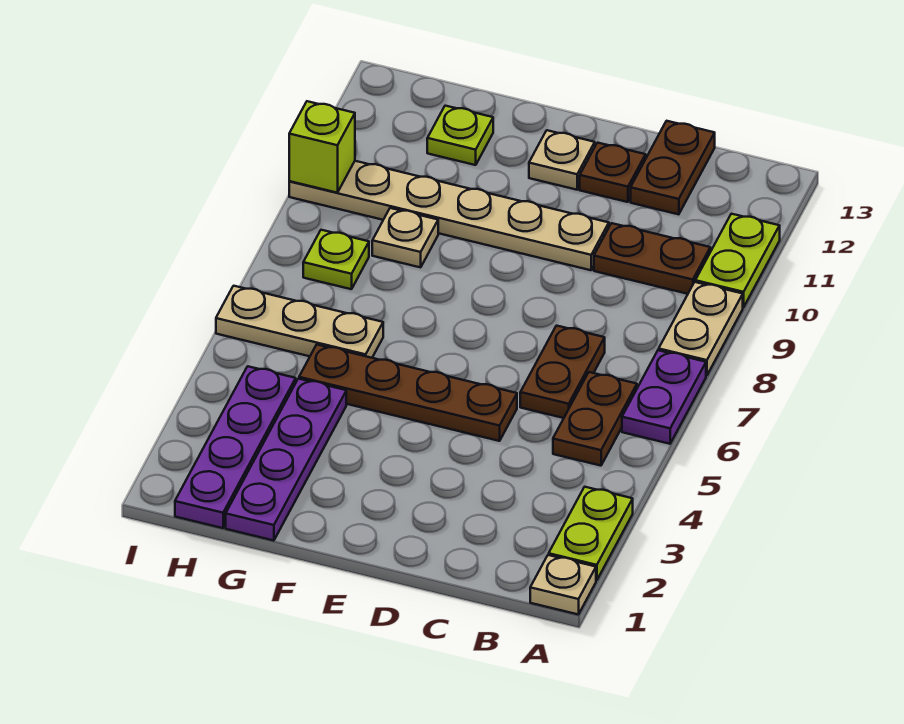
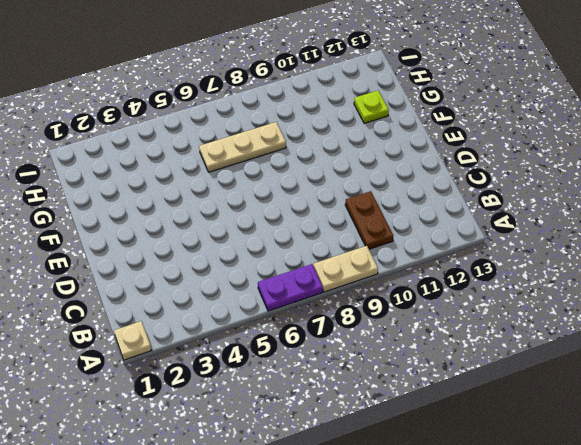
tan plate G6:G8 level 1 -> tan plate G6:I6 level 1
none -> lime plate A2:A3 level 1
none -> lime plate A10:A11 level 1
none -> brown plate B5:B6 level 1

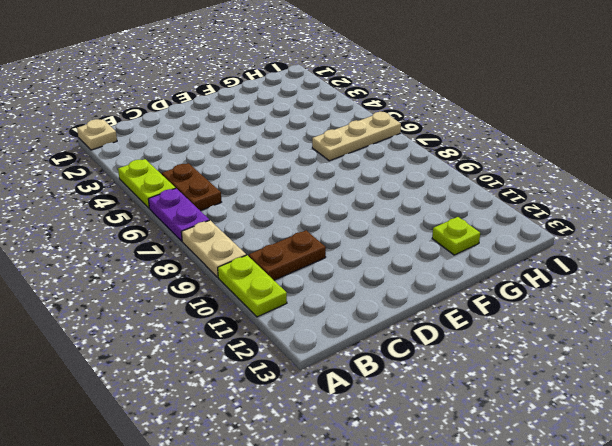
lime plate A4:A5 level 1 -> lime plate A2:A3 level 1
none -> brown plate C6:C7 level 1
none -> brown plate C12:C13 level 1
none -> brown plate D5:G5 level 1

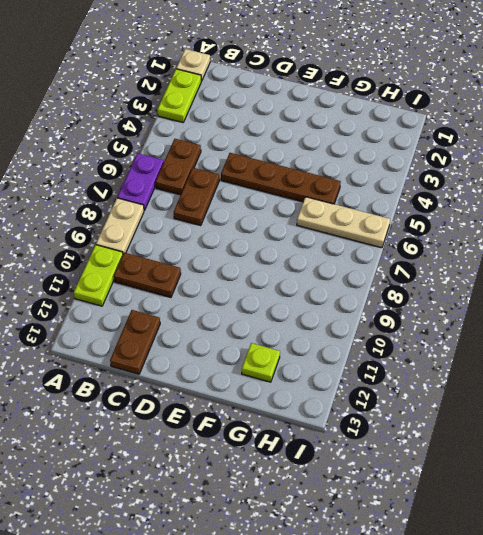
none -> tan plate D10:I10 level 1
none -> brown plate D12 level 1
none -> tan plate E12 level 1

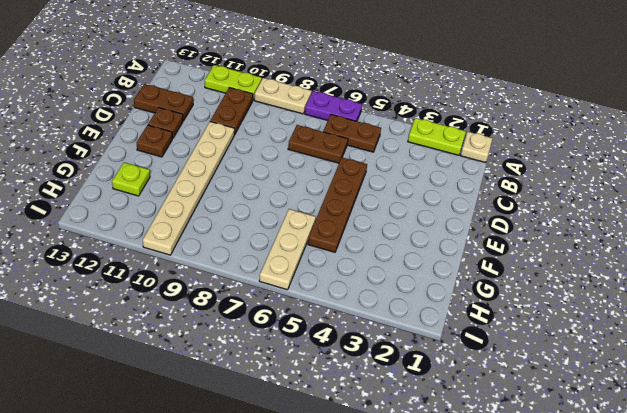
brown plate E12 level 1 -> tan plate E12 level 1
none -> purple plate G1:G4 level 1
none -> tan plate G9 level 1
none -> purple plate H1:H4 level 1

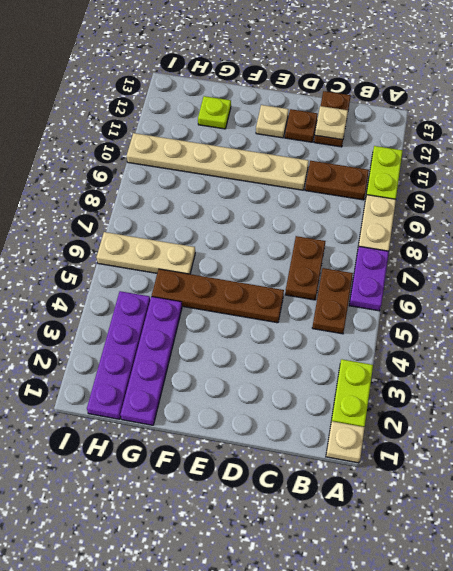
tan plate C12 level 2 -> tan plate G9 level 1
none -> lime plate H8 level 1
none -> lime brick I10 level 2

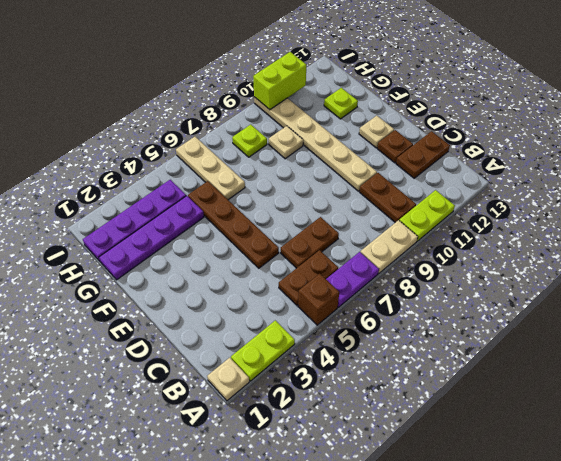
brown brick A5 level 1 -> none
lime brick I10:I11 level 2 -> lime brick I10 level 2

